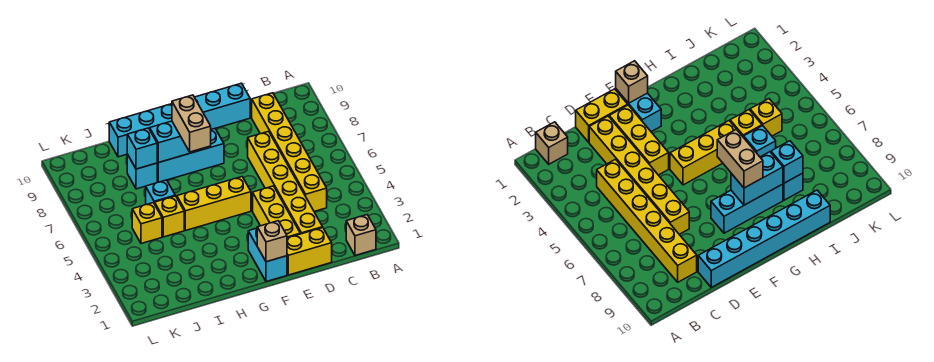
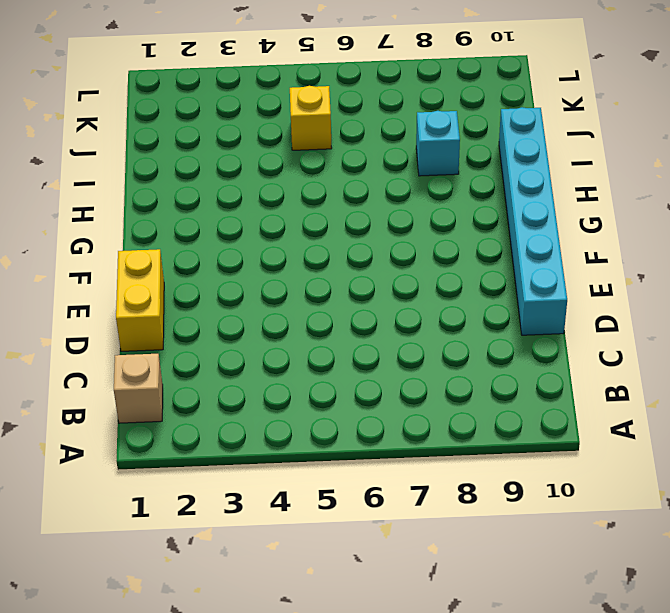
none -> yellow brick C4:C9 level 1
none -> yellow brick D2:D7 level 1
none -> yellow brick E2:E4 level 1

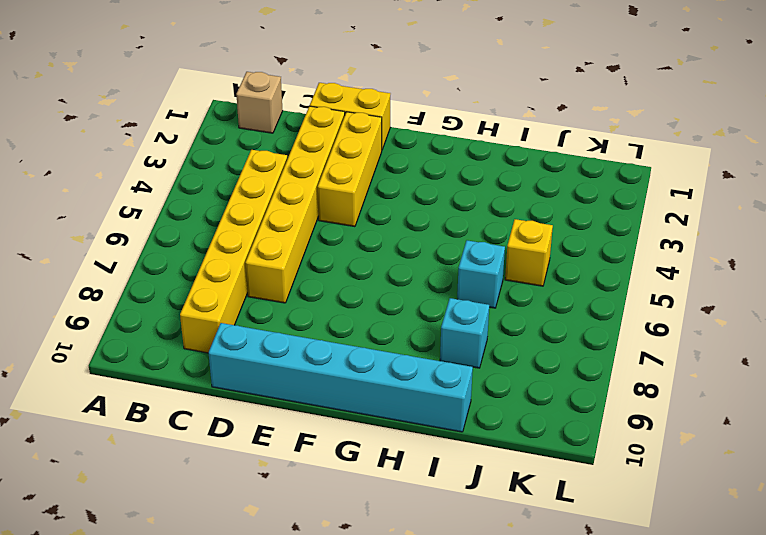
none -> cyan brick F1:F2 level 1
none -> yellow brick F5:H5 level 1
none -> cyan brick F8:H8 level 1

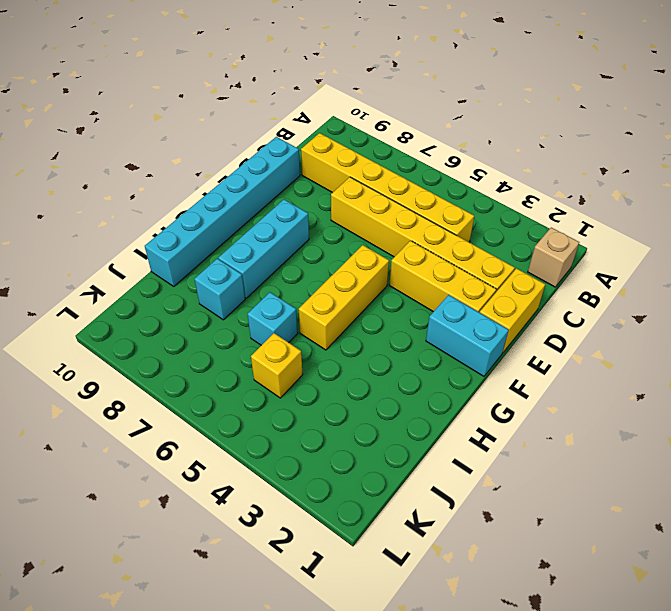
none -> yellow brick I5 level 1
none -> tan brick F1 level 2
none -> cyan brick G8:H8 level 2

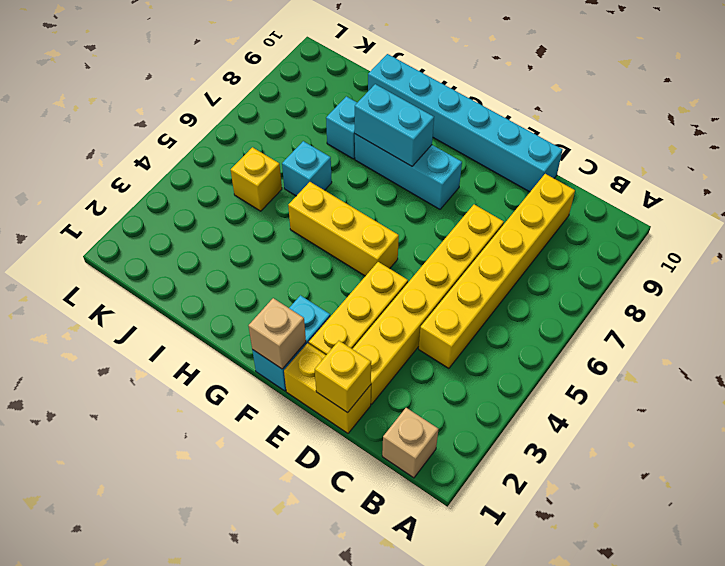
yellow brick D1 level 2 -> yellow brick I5 level 1
none -> cyan brick I8 level 2
none -> tan brick G7:G8 level 3

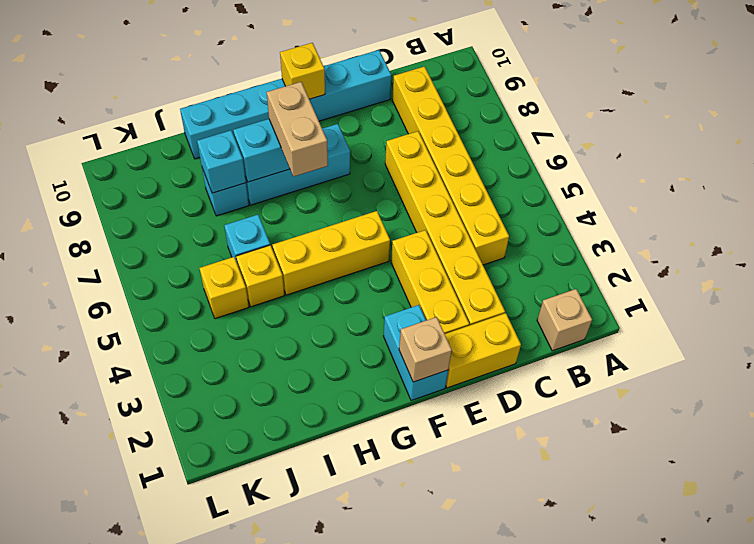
yellow brick F10 level 2 -> none

